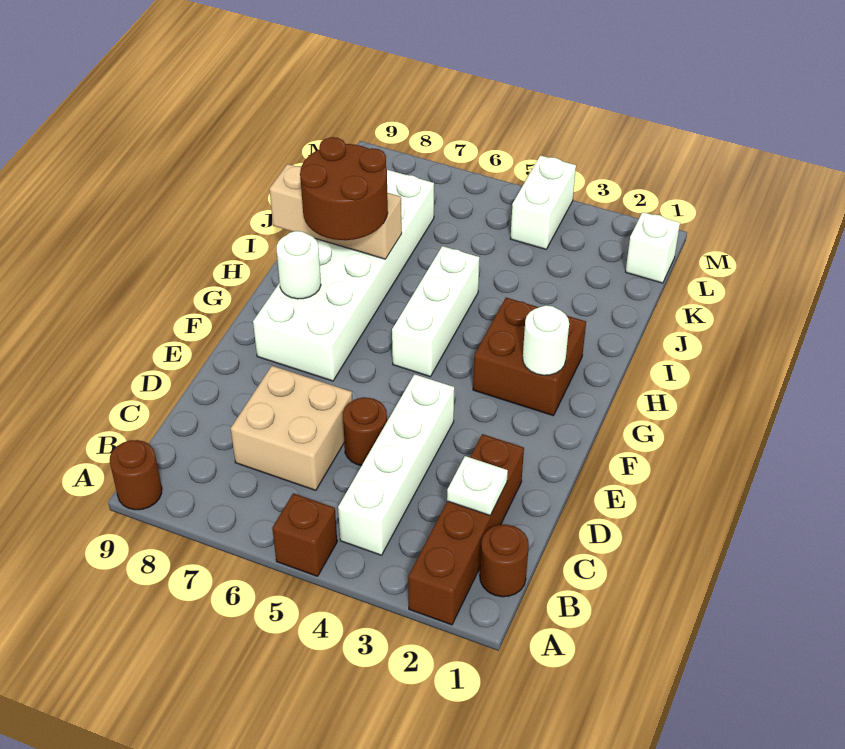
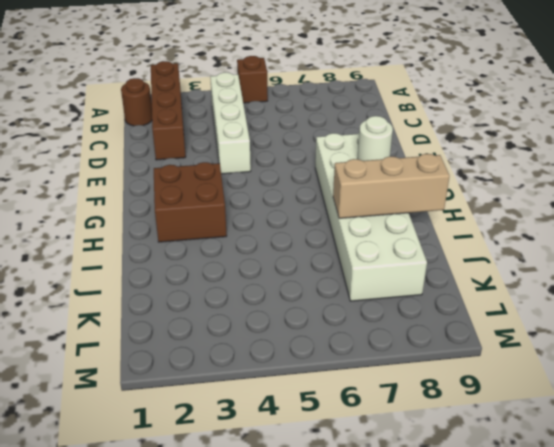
none -> brown round brick A9 level 1
none -> tan brick C6:D7 level 1
none -> brown round brick D5 level 1

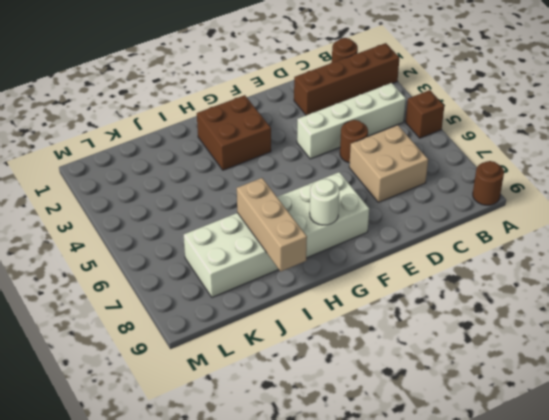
none -> white brick G5:I5 level 1
none -> white brick L1 level 1
none -> white brick L4:M4 level 1

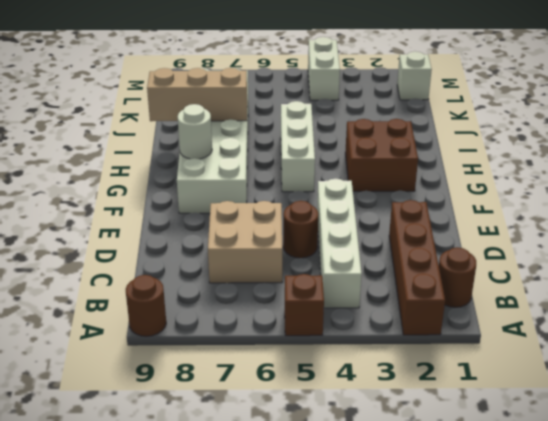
none -> white plate C2 level 2
none -> white round brick G2 level 2
none -> brown round brick H7:I8 level 3

